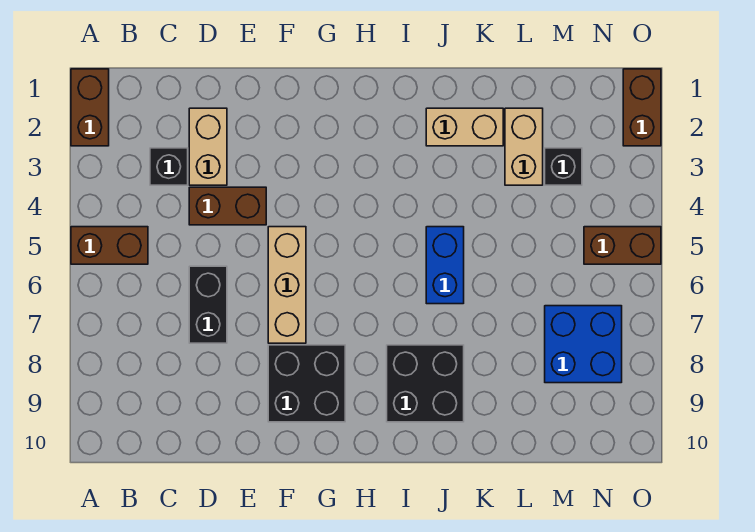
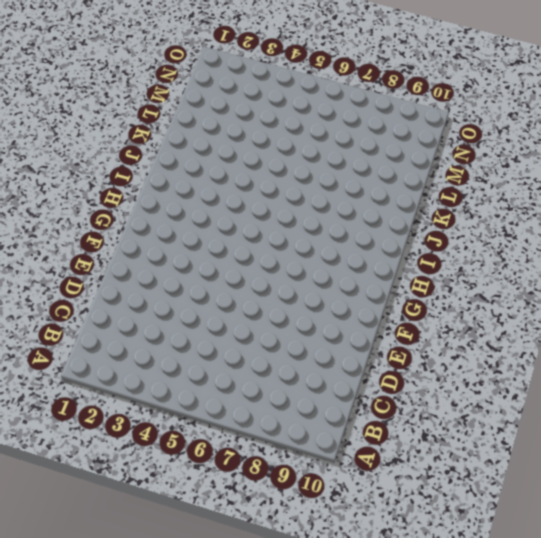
none -> brown brick A1:A2 level 1
none -> brown brick A5:B5 level 1
none -> black brick C3 level 1

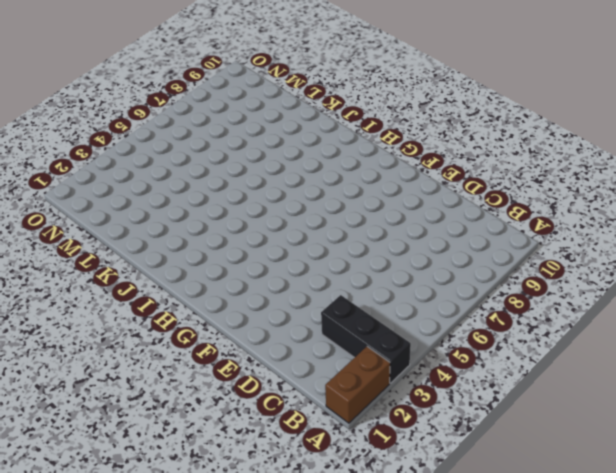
black brick A3:C3 level 1 -> black brick C3 level 1
none -> brown brick A5:B5 level 1
none -> tan brick D2:D3 level 1
none -> brown brick D4:E4 level 1

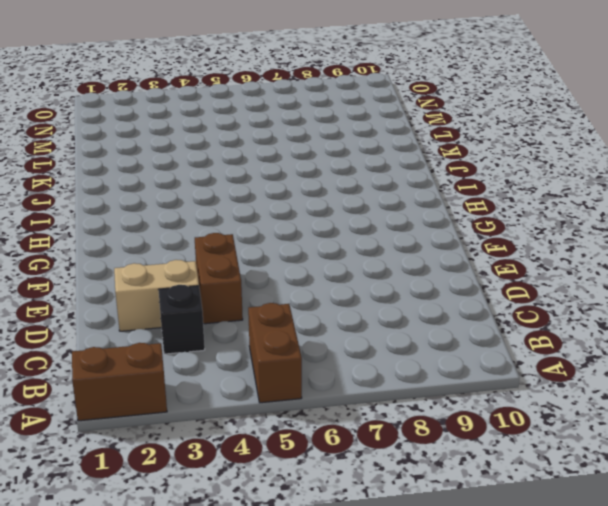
none -> black brick D6:D7 level 1
none -> tan brick F5:F7 level 1
none -> black brick F8:G9 level 1

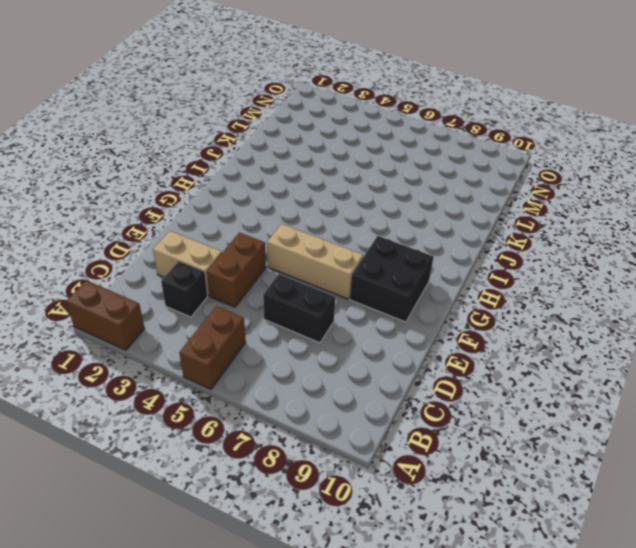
none -> black brick I8:J9 level 1
none -> tan brick J2:K2 level 1
none -> blue brick J5:J6 level 1

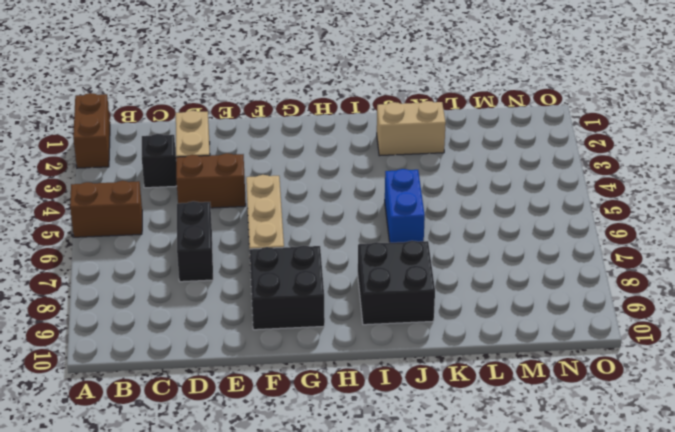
none -> tan brick L2:L3 level 1
none -> black brick M3 level 1
none -> blue brick M7:N8 level 1

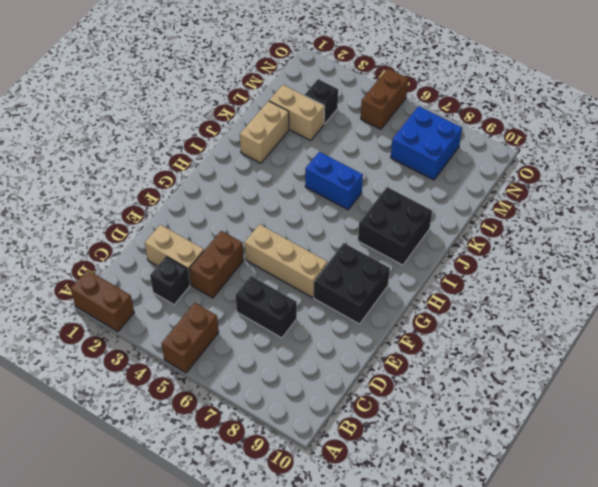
none -> brown brick O1:O2 level 1

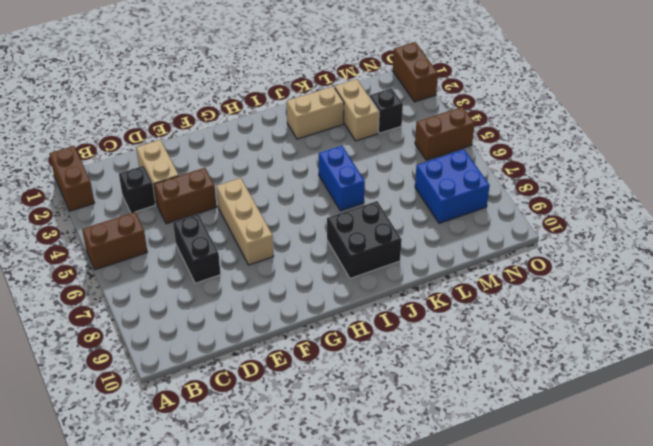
none -> black brick F8:G9 level 1

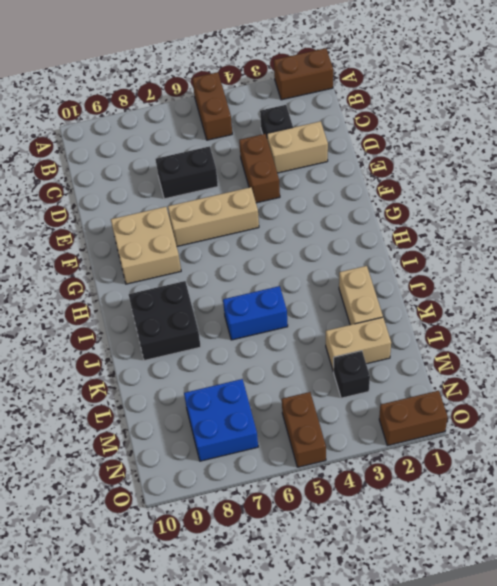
tan brick F8:G9 level 1 -> black brick F8:G9 level 1

